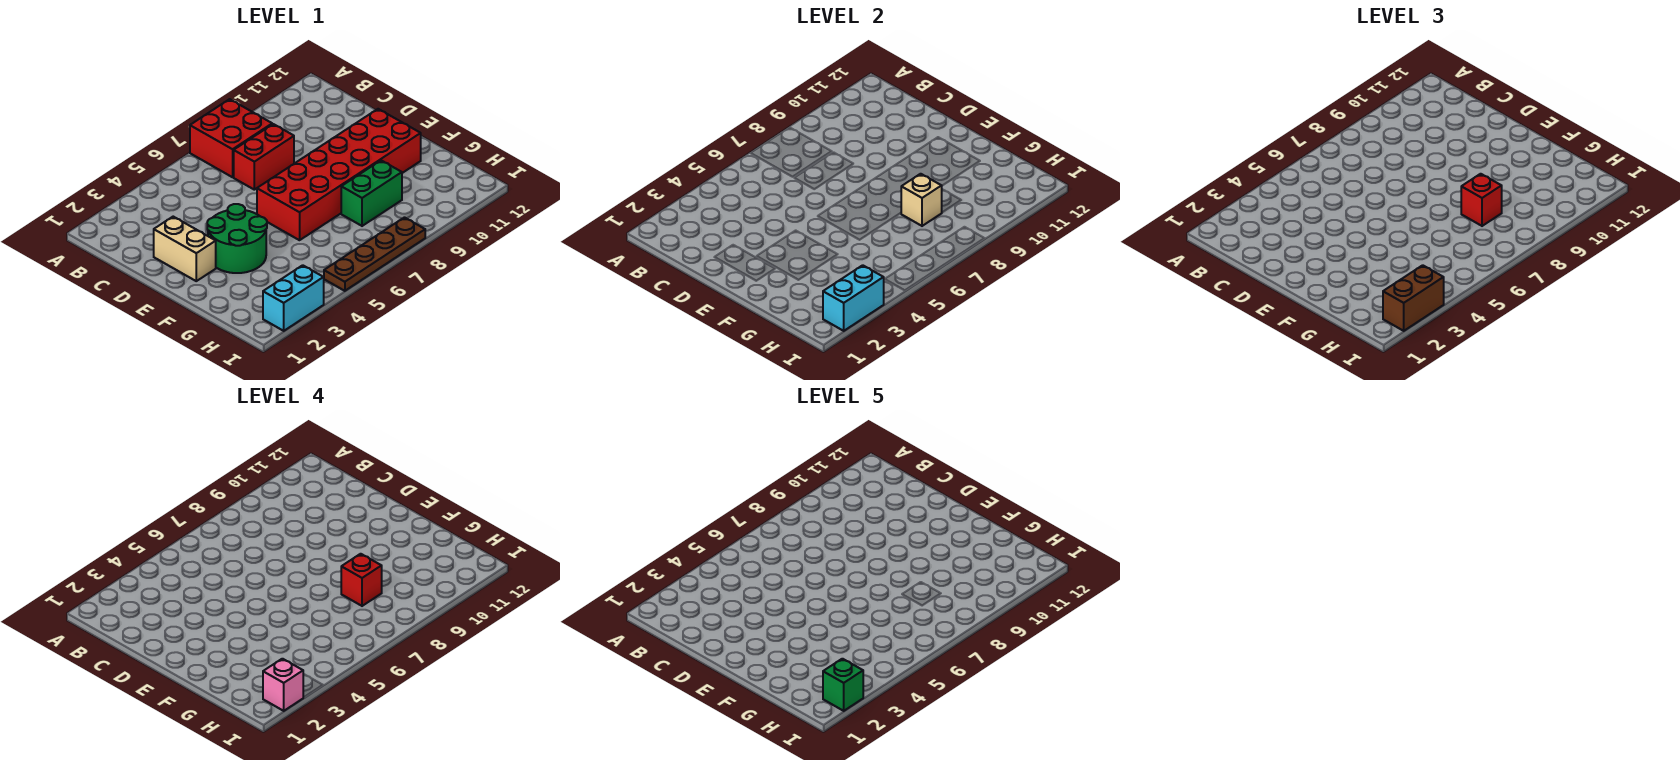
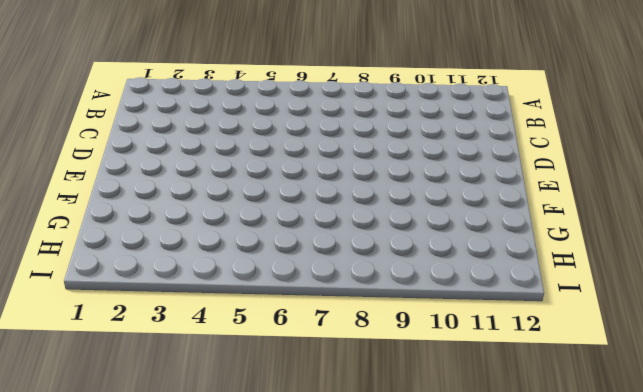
none -> red brick A7:B8 level 1
none -> red brick C7:C8 level 1
none -> tan brick D2:E2 level 1

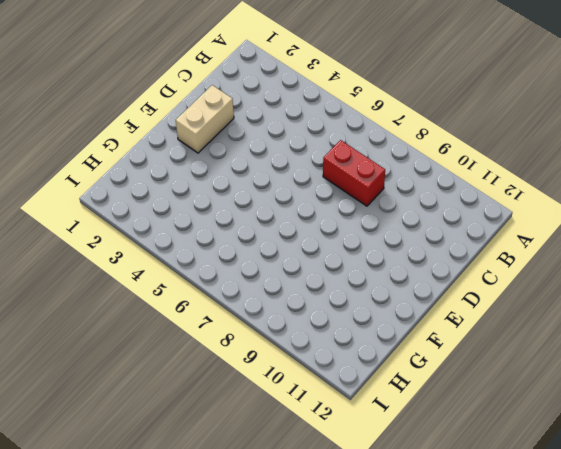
none -> red brick A7:B8 level 1
none -> green round brick E3:F4 level 1
none -> red brick E6:F11 level 1

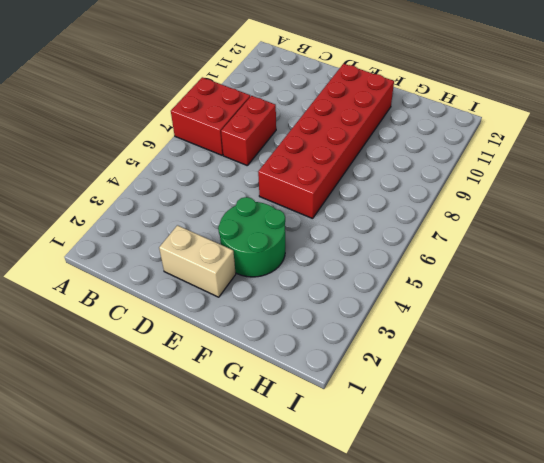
none -> green brick G8:G9 level 1
none -> cyan brick I2:I3 level 1
none -> brown plate I5:I8 level 1

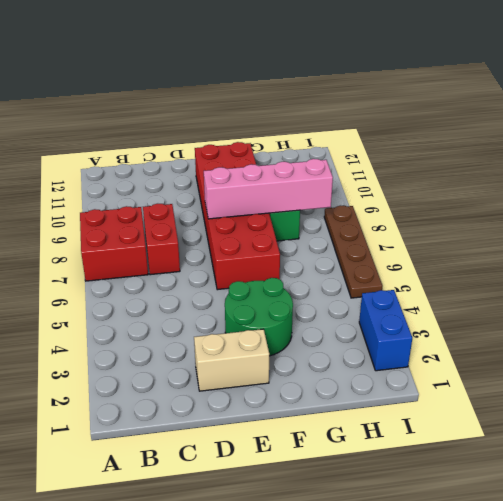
pink brick E8:H8 level 2 -> tan brick G8 level 2
blue brick I2:I3 level 1 -> cyan brick I2:I3 level 1
none -> cyan brick I2:I3 level 2
none -> red brick G8 level 3
none -> brown brick I2:I3 level 3

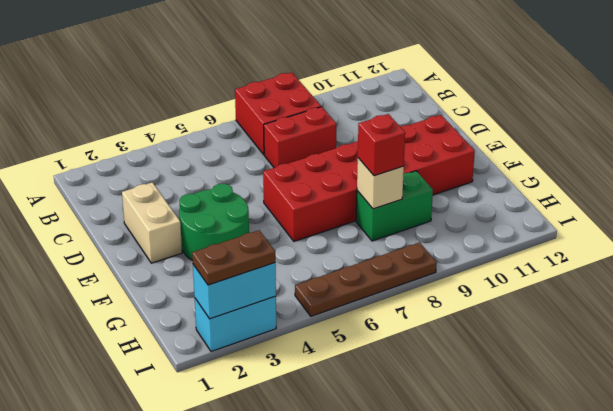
brown plate I2:I3 level 3 -> brown brick I2:I3 level 3
none -> red brick G8 level 4
none -> pink brick I2 level 4
none -> green brick I2 level 5

